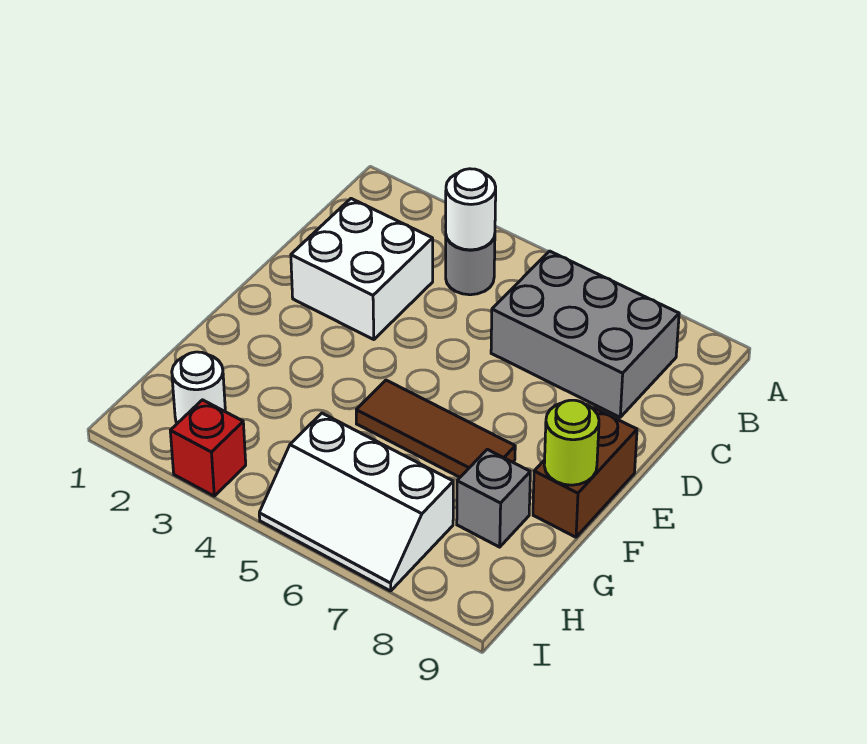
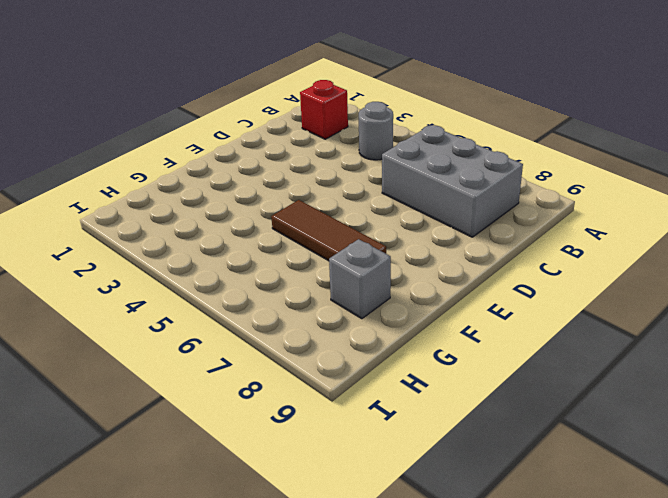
red brick B2 level 1 -> red brick I3 level 1
none -> white brick C2:D3 level 1
none -> brown brick E9:F9 level 1

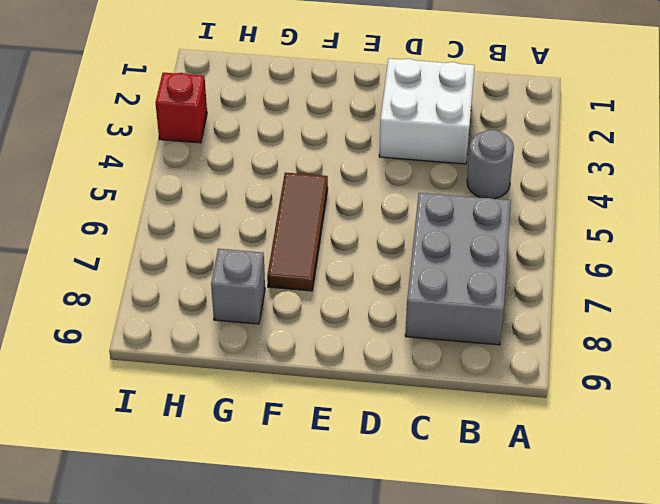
none -> brown brick E9:F9 level 1
none -> white round brick H2 level 1

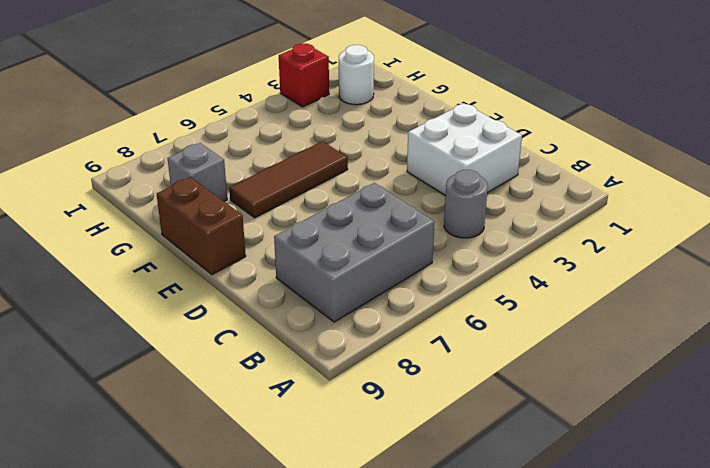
none -> white slope H5:I7 level 1 top H
none -> white round brick B4 level 2

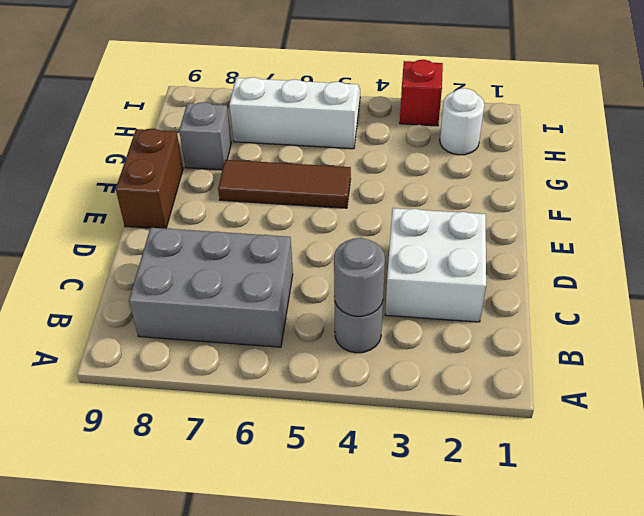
grey round brick B4 level 2 -> white round brick B4 level 2
none -> lime round brick F9 level 2

